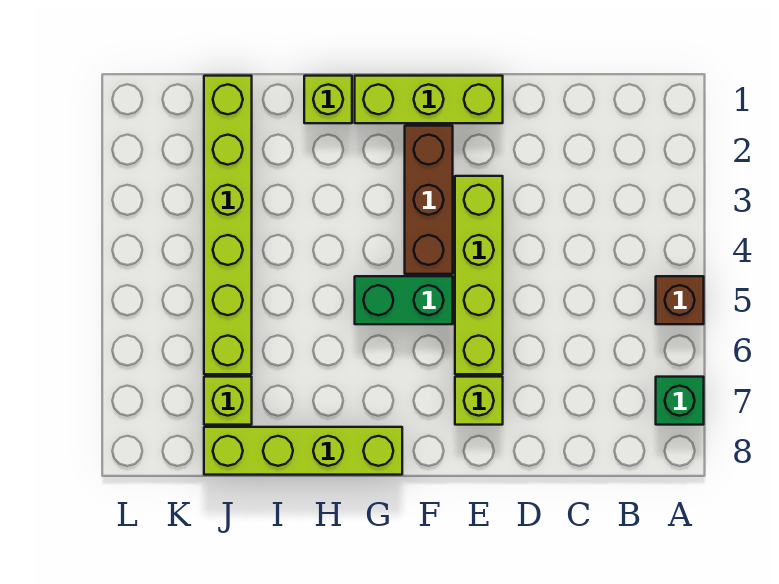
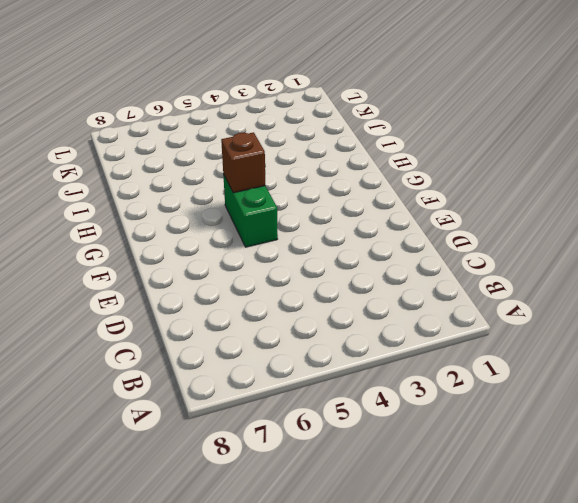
brown brick G5 level 2 -> brown brick A5 level 1
none -> green brick A7 level 1
none -> lime brick E1:G1 level 1

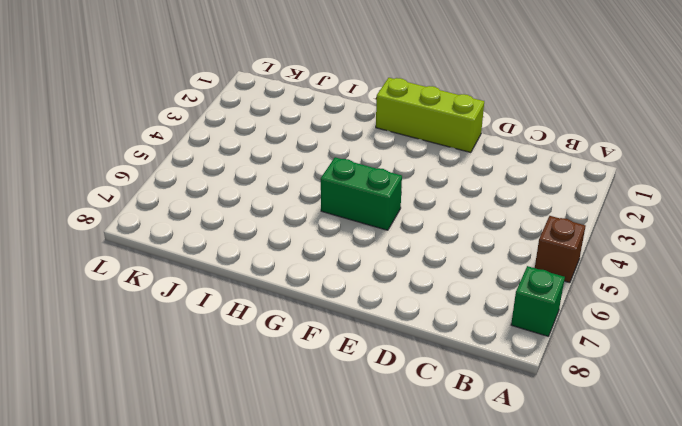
none -> lime brick E3:E6 level 1
none -> lime brick E7 level 1

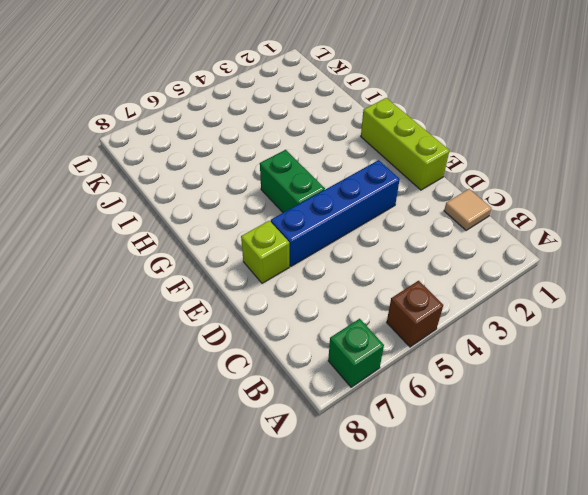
tan tile C1 level 1 -> none
blue brick E3:E6 level 1 -> lime brick E3:E6 level 1
none -> brown brick F2:F4 level 1
none -> lime brick G8:J8 level 1

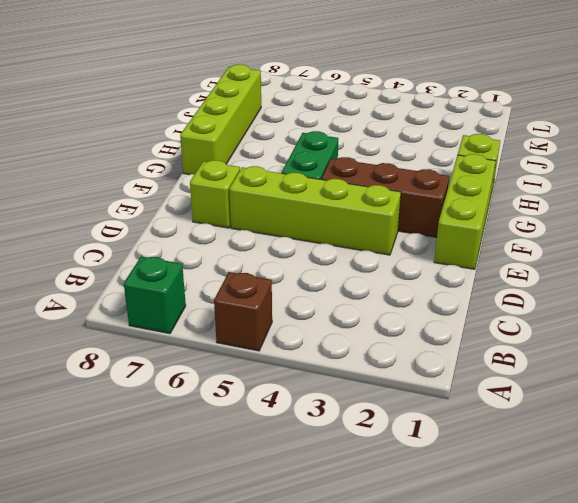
none -> lime brick J1:J6 level 1
none -> lime brick J7 level 1

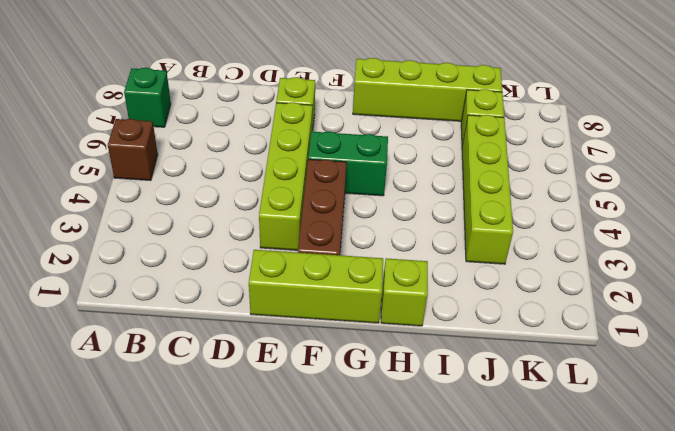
lime brick J3:J6 level 1 -> lime brick J1:J6 level 1

